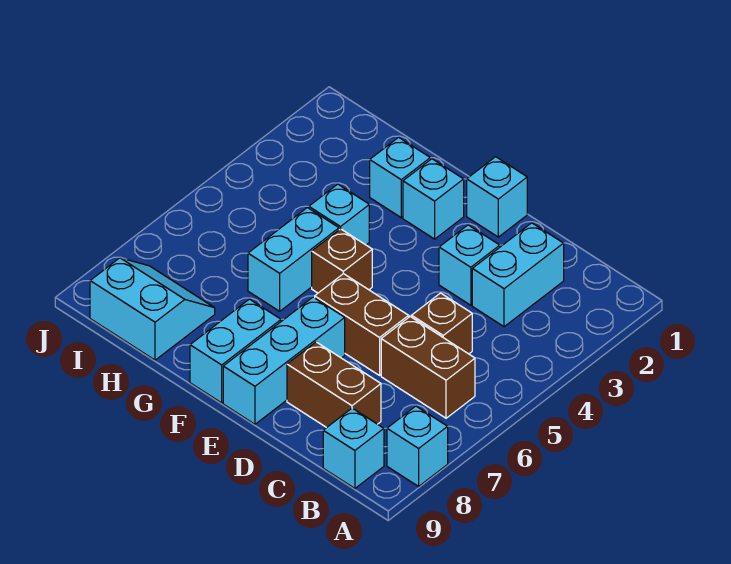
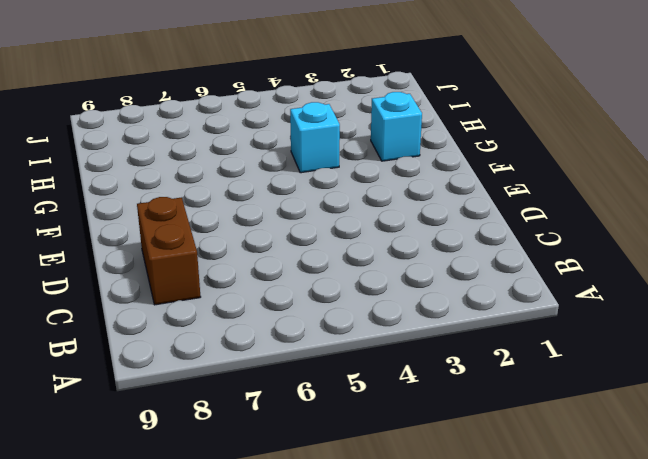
none -> cyan brick A8 level 1
none -> brown brick B6:C6 level 1
none -> cyan brick B9 level 1

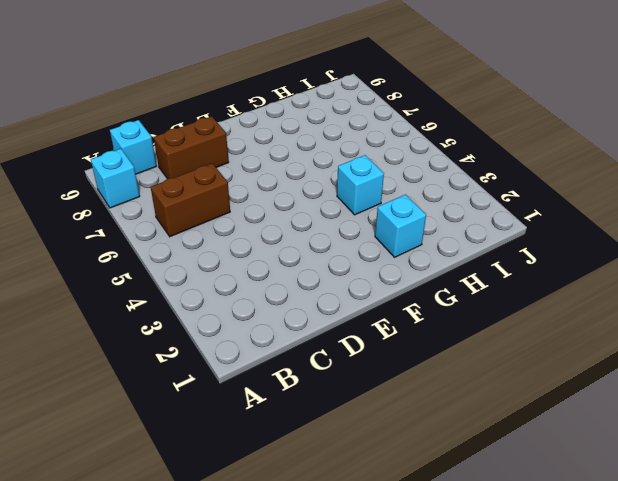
none -> cyan brick C2:C3 level 1
none -> brown brick C5 level 1
none -> cyan brick D3 level 1

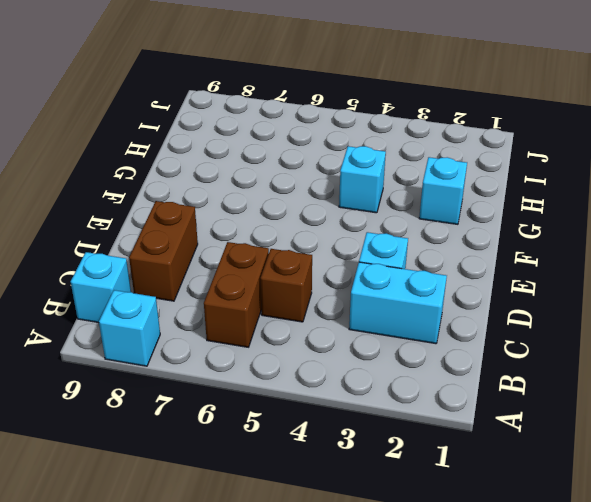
none -> brown brick D6:E6 level 1
none -> cyan brick E1 level 1
none -> cyan brick E7:E9 level 1

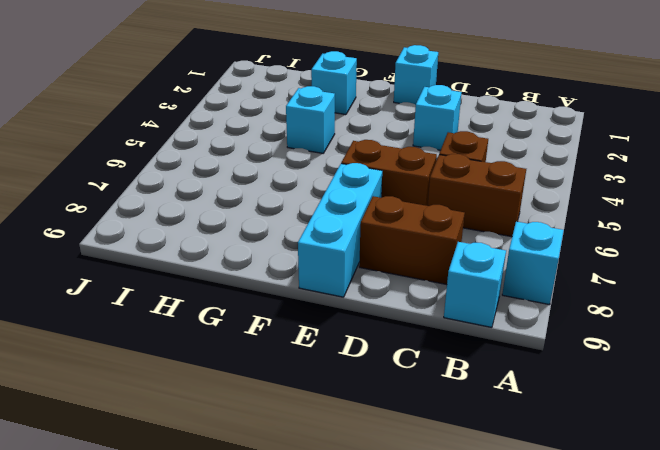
none -> cyan brick C2:C3 level 1
none -> cyan brick F2 level 1
none -> brown brick F5 level 1

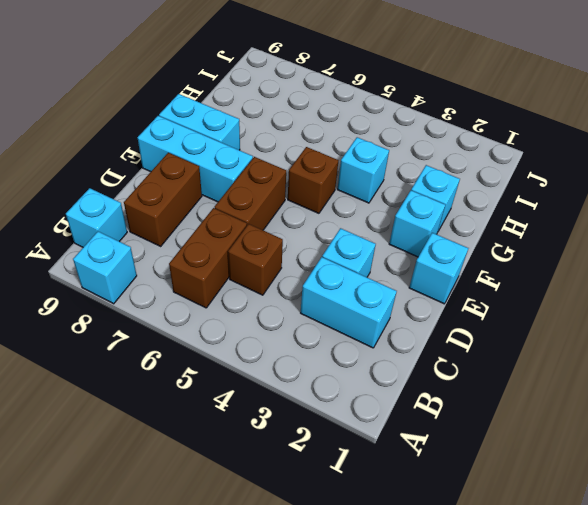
none -> cyan brick G5:G6 level 1
none -> cyan slope H8:I9 level 1 top 9

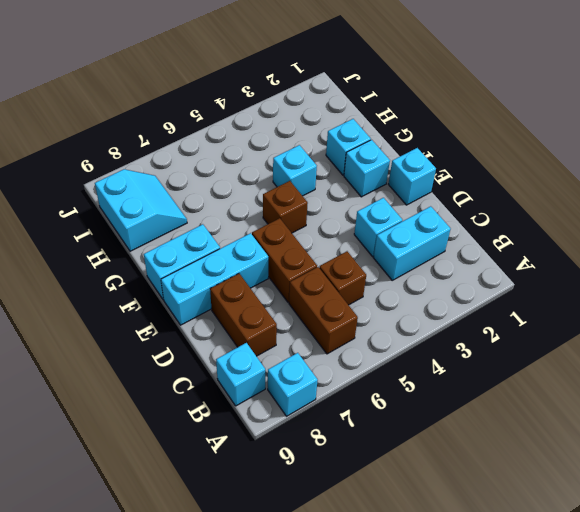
none -> cyan brick G5:G6 level 1

